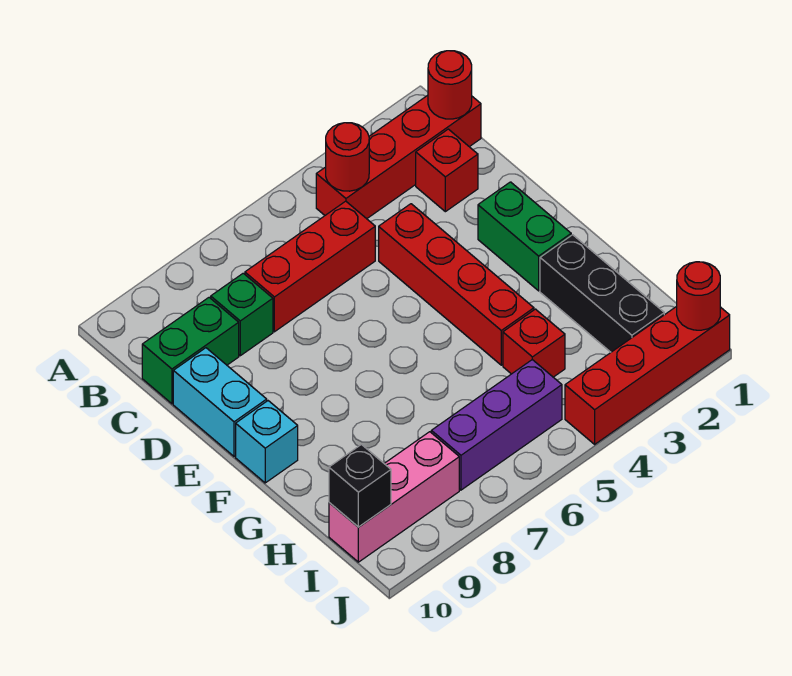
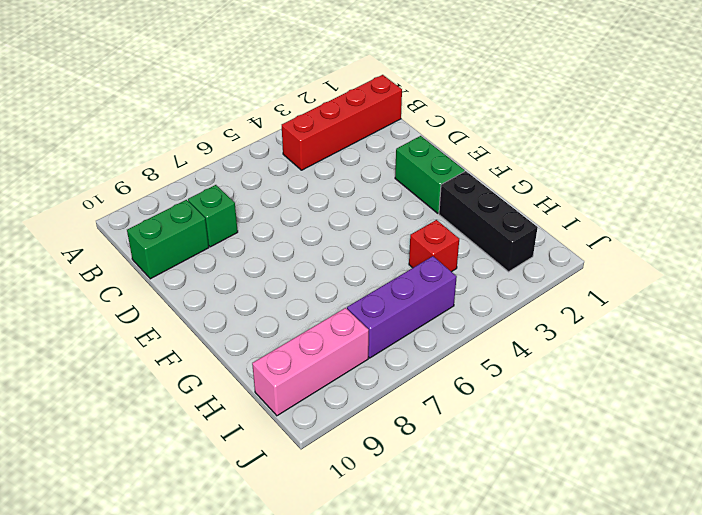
none -> red brick C2 level 1
none -> red brick C5:C7 level 1
none -> red brick D4:G4 level 1

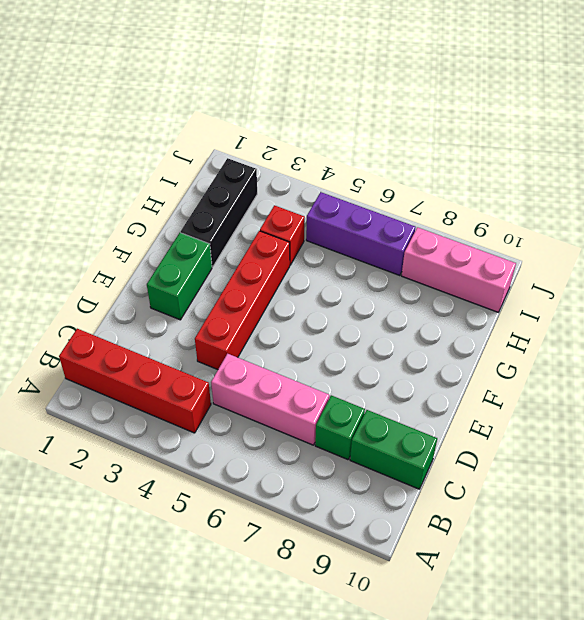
pink brick C5:C7 level 1 -> red brick C5:C7 level 1
none -> red brick C2 level 1
none -> cyan brick D10:E10 level 1
none -> cyan brick F10 level 1

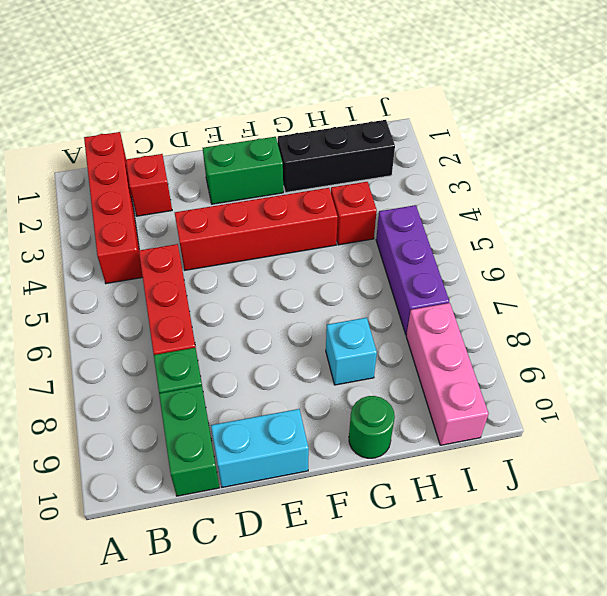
cyan brick G8 level 1 -> cyan brick F10 level 1
green round brick G10 level 1 -> none
none -> red brick J1:J4 level 1
none -> red round brick B1 level 2
none -> red round brick B4 level 2

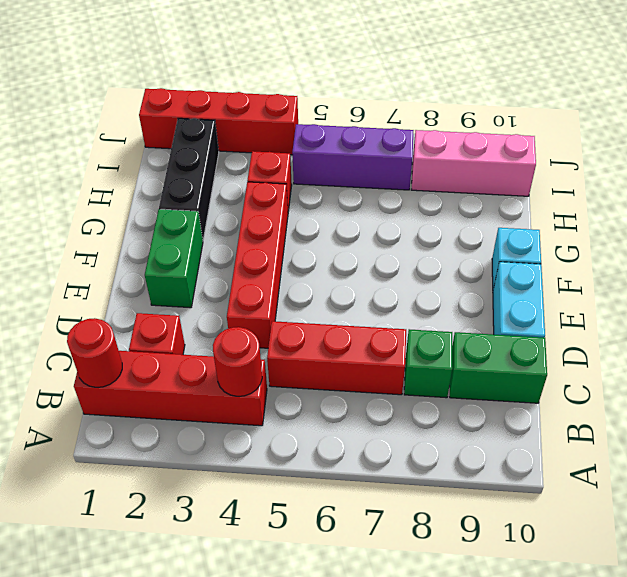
none -> black brick I10 level 2
none -> red round brick J1 level 2

